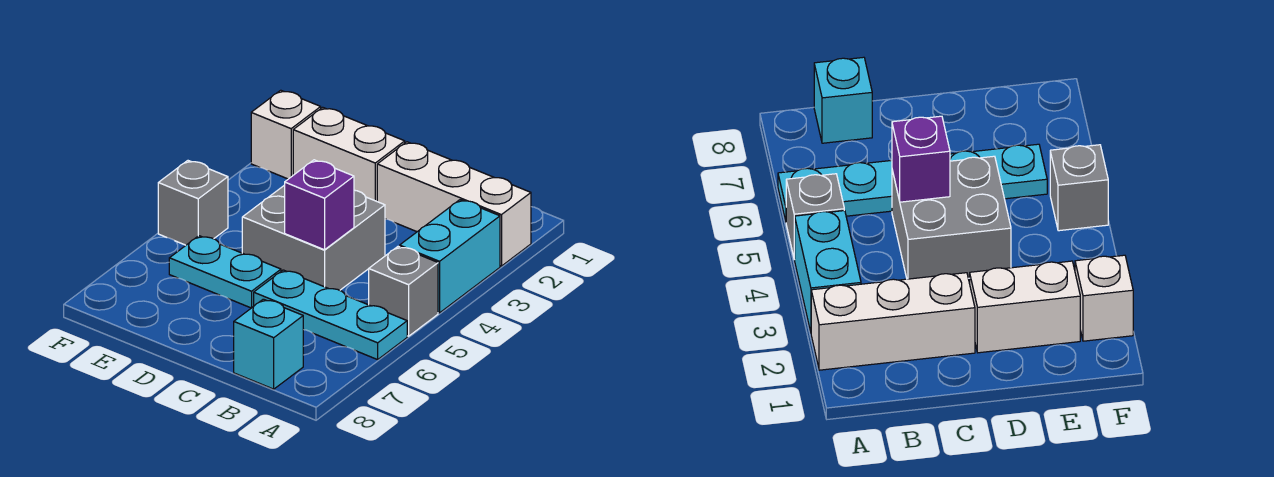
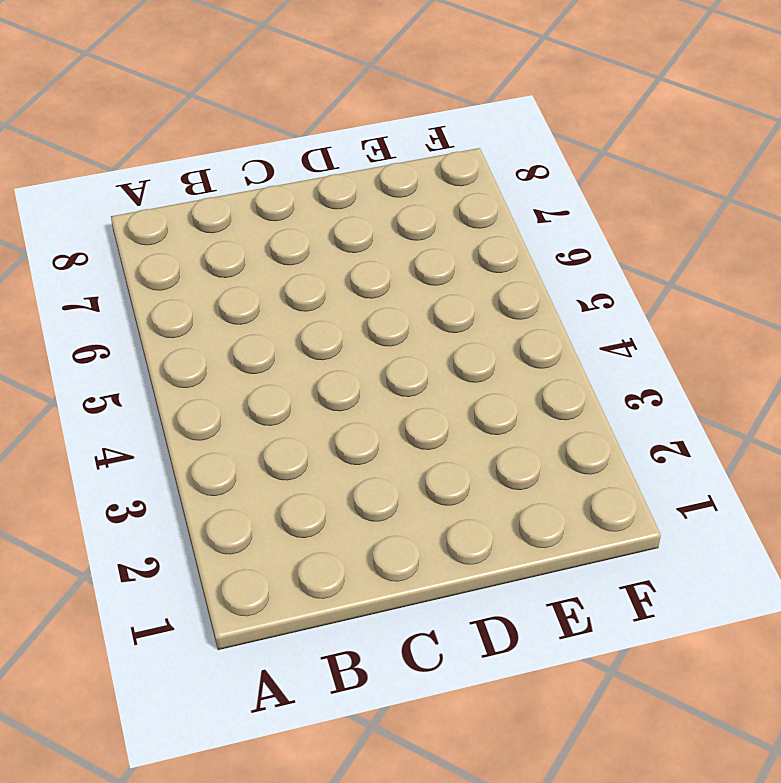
none -> white brick A2:C2 level 1
none -> cyan brick A3:A4 level 1

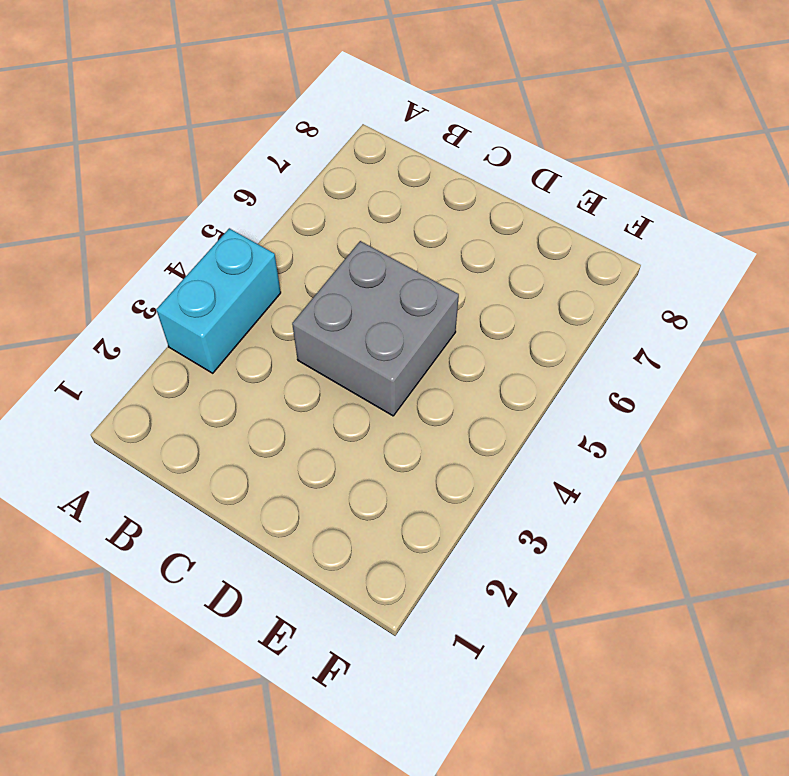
none -> white brick A2:C2 level 1
none -> grey brick A5 level 1

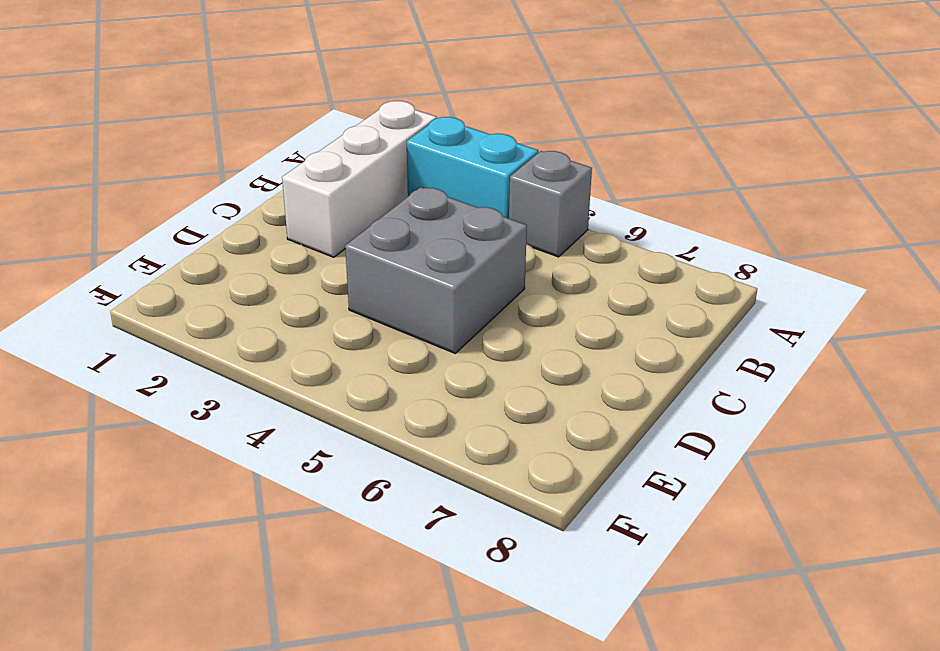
none -> cyan plate A6:C6 level 1
none -> cyan brick B8 level 1

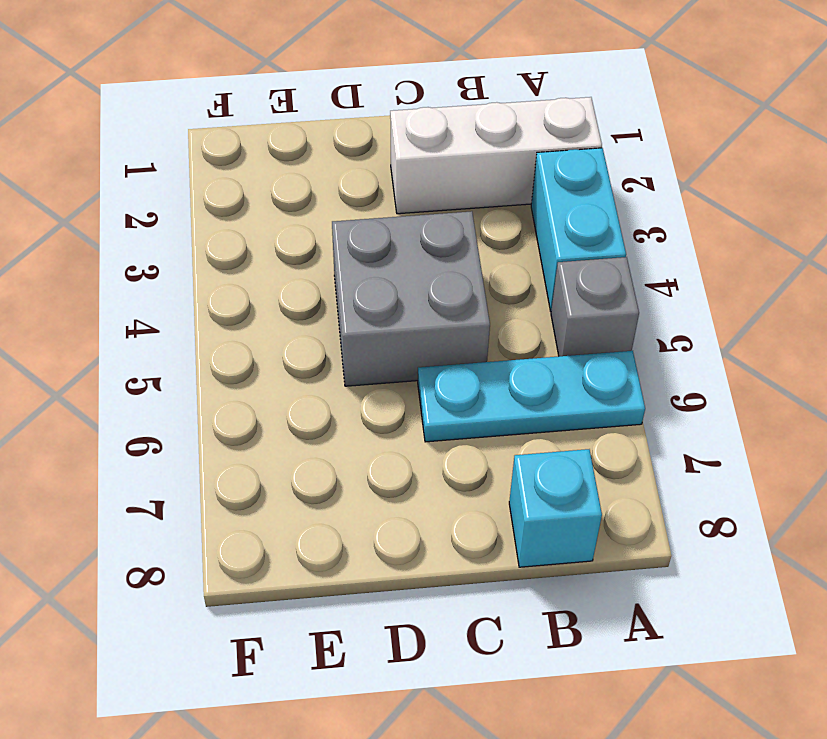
none -> white brick D2:E2 level 1
none -> cyan plate D6:E6 level 1

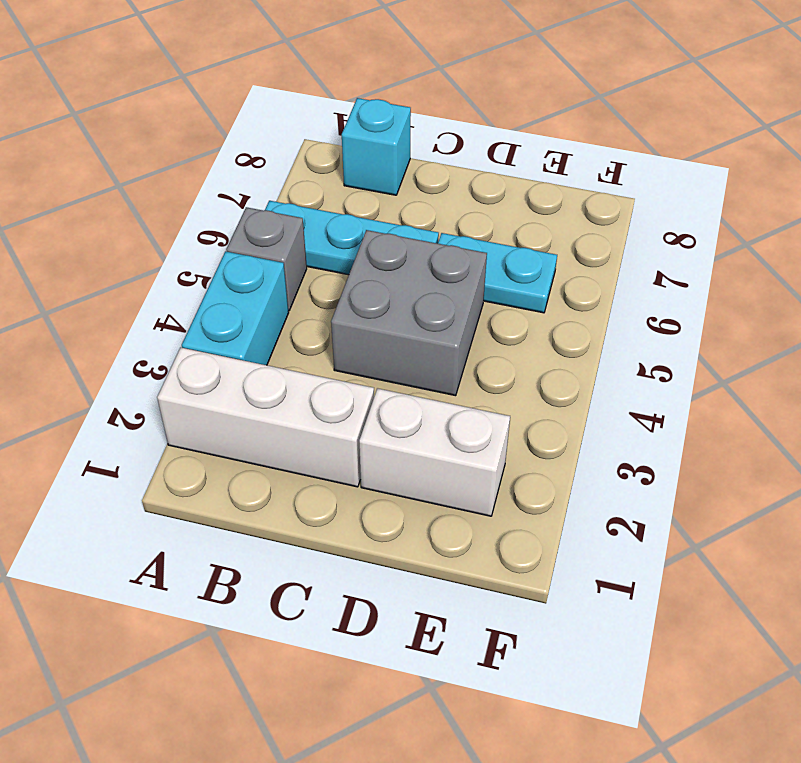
none -> white brick F2 level 1
none -> grey brick F5 level 1

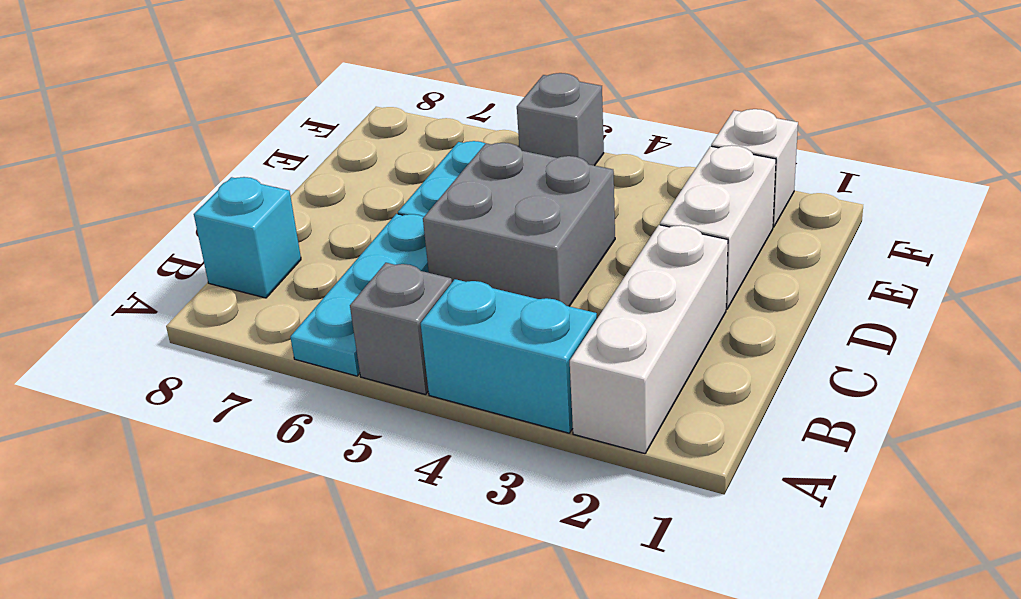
none -> purple brick C5 level 2

